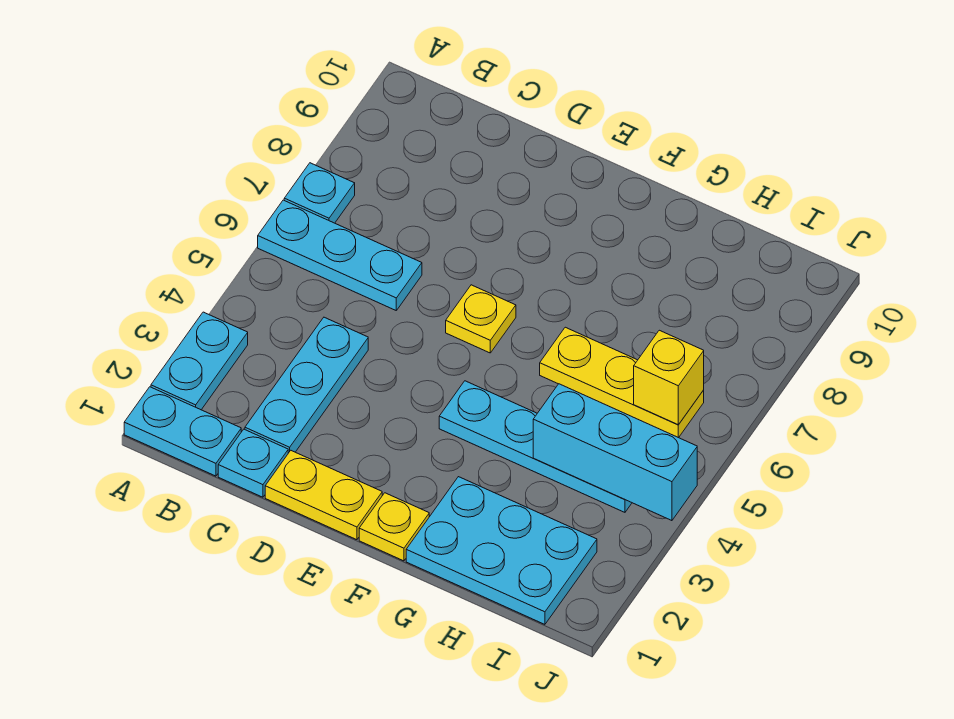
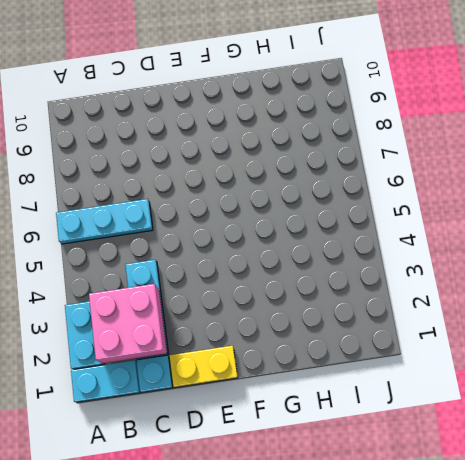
pink brick B2:C3 level 2 -> none
none -> cyan plate A7 level 1
none -> yellow plate E6 level 1
none -> yellow plate F1 level 1

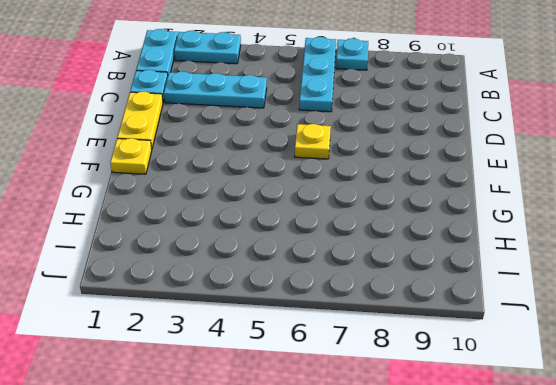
none -> cyan plate F4:I4 level 1
none -> cyan plate G1:I2 level 1
none -> yellow plate G6:I6 level 1

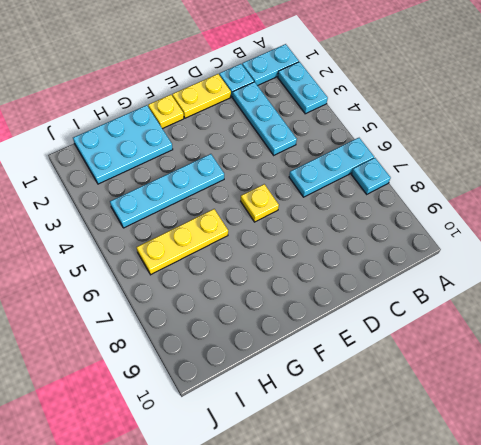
none -> cyan brick H4:J4 level 2
none -> yellow brick I6 level 2

